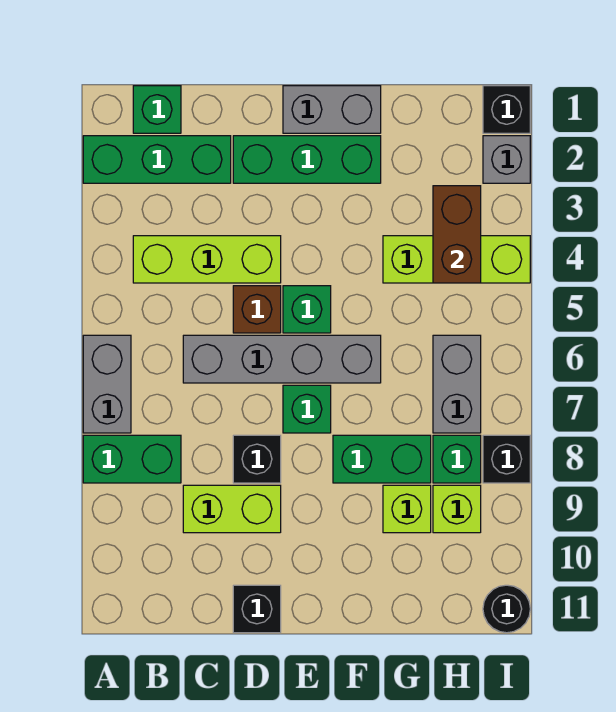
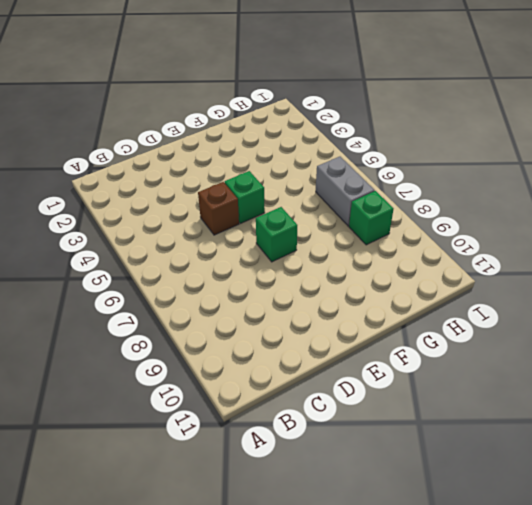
none -> green brick A2:C2 level 1
none -> grey brick A6:A7 level 1
none -> green brick A8:B8 level 1

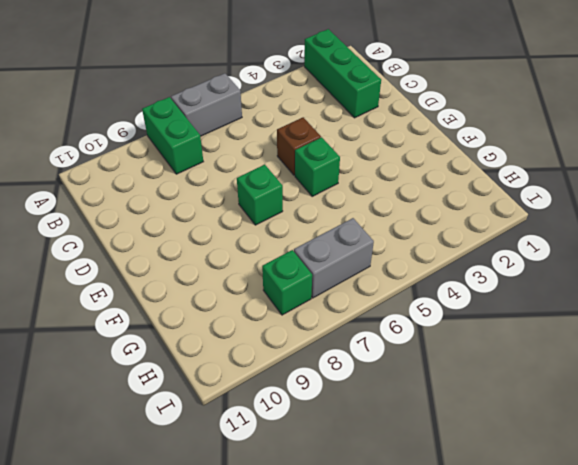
none -> green brick B1 level 1
none -> lime brick B4:D4 level 1
none -> grey brick C6:F6 level 1

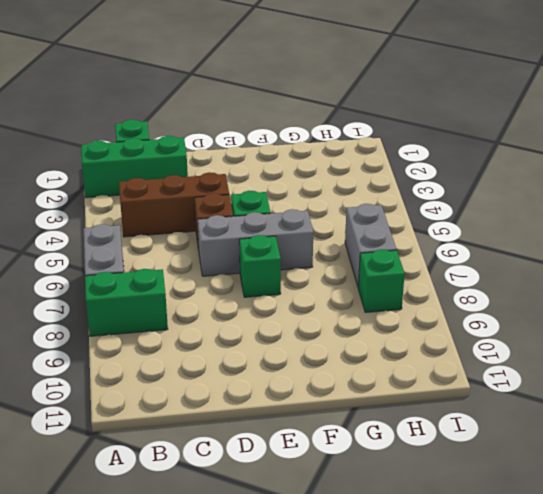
brown brick B4:D4 level 1 -> lime brick B4:D4 level 1
grey brick D6:F6 level 1 -> grey brick C6:F6 level 1
none -> lime brick C9:D9 level 1
none -> green brick D2:F2 level 1
none -> black brick D8 level 1

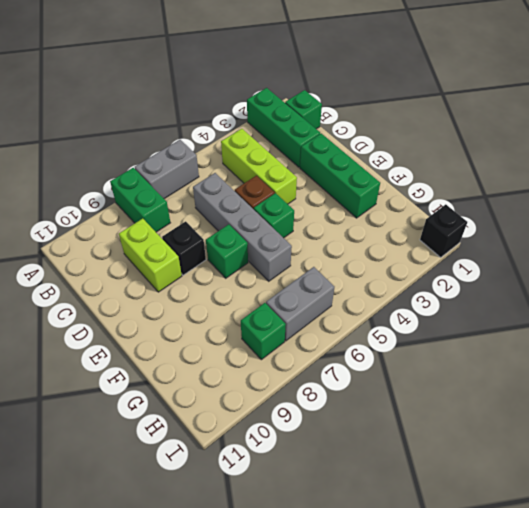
none -> black brick D11 level 1
none -> grey brick E1:F1 level 1
none -> green brick F8:G8 level 1

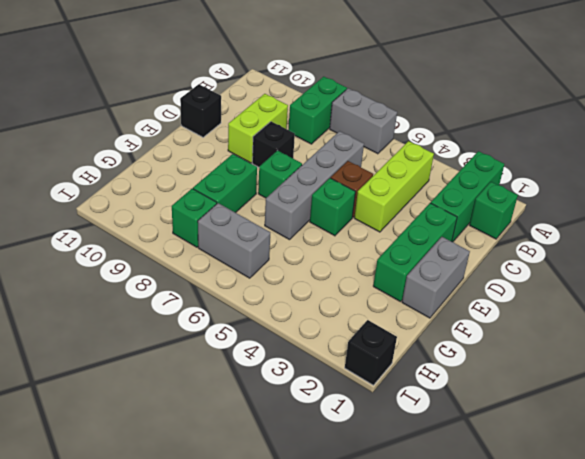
none -> lime brick G4:I4 level 1
none -> lime brick G9 level 1
none -> lime brick H9 level 1

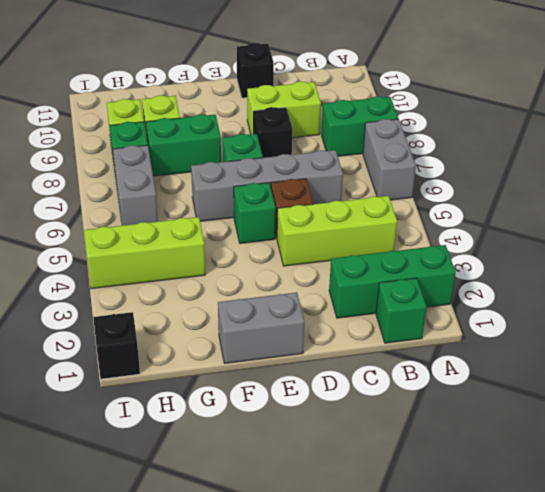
none -> green brick D2:F2 level 1
none -> grey brick I2 level 1
none -> black brick I8 level 1

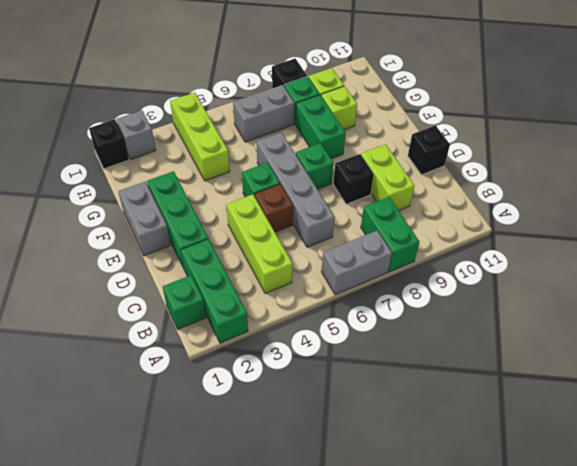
none -> black round brick I11 level 1
none -> brown brick H3:H4 level 2

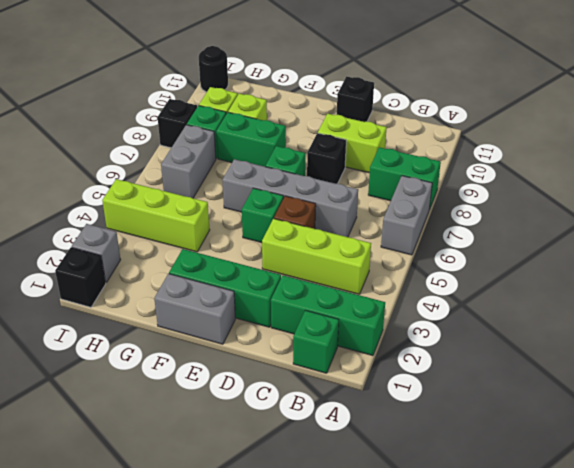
none -> brown brick H3:H4 level 2

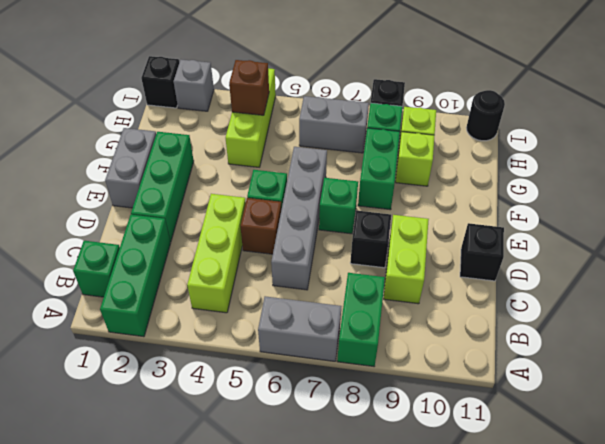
brown brick H4 level 2 -> brown brick H3:H4 level 2

